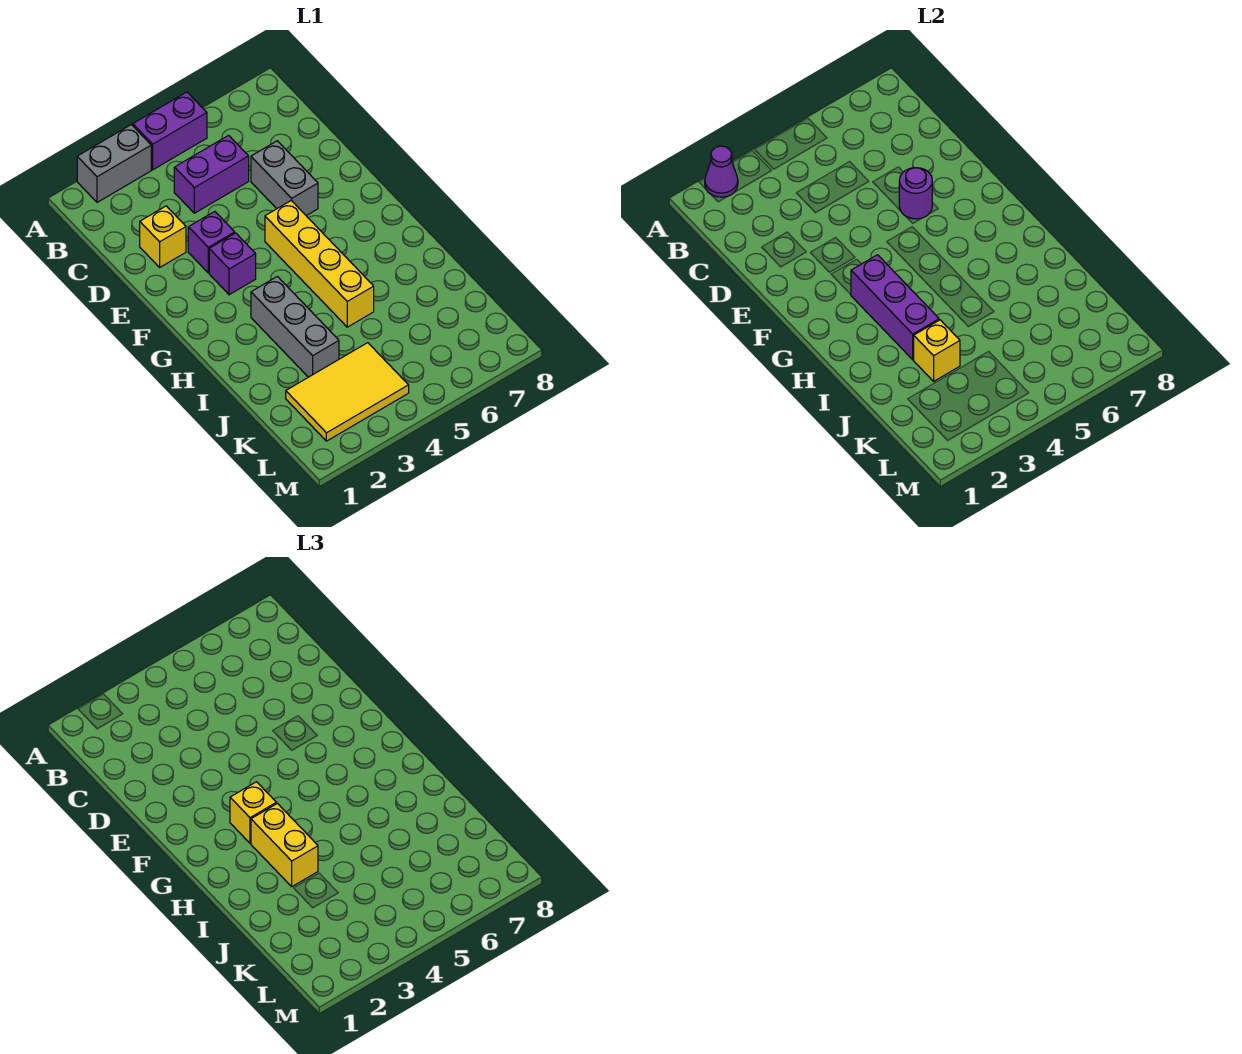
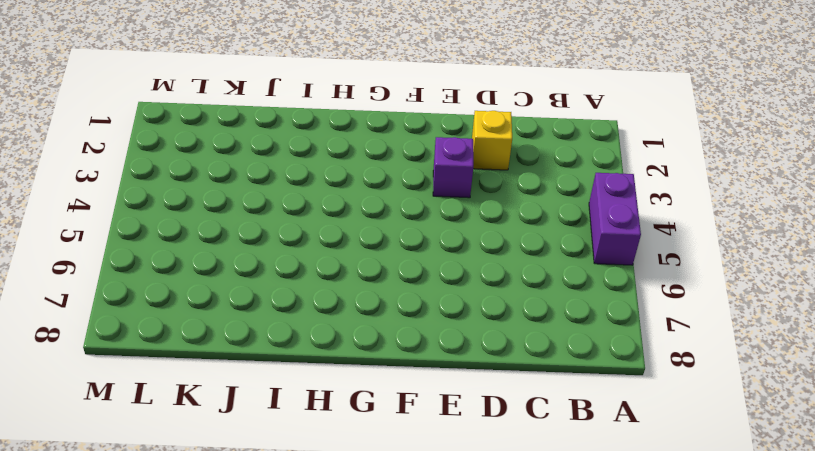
none -> grey brick A2:A3 level 1
none -> purple brick C4:C5 level 1
none -> grey brick D6:E6 level 1

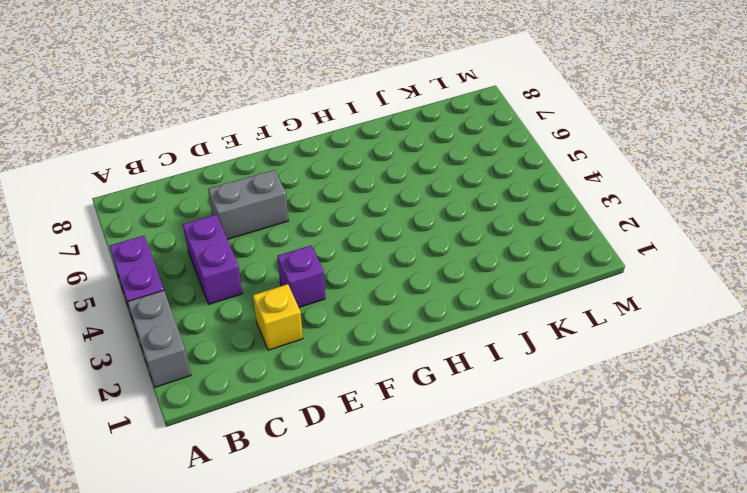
none -> purple brick F3 level 1
none -> yellow brick F5:I5 level 1
none -> grey brick H3:J3 level 1

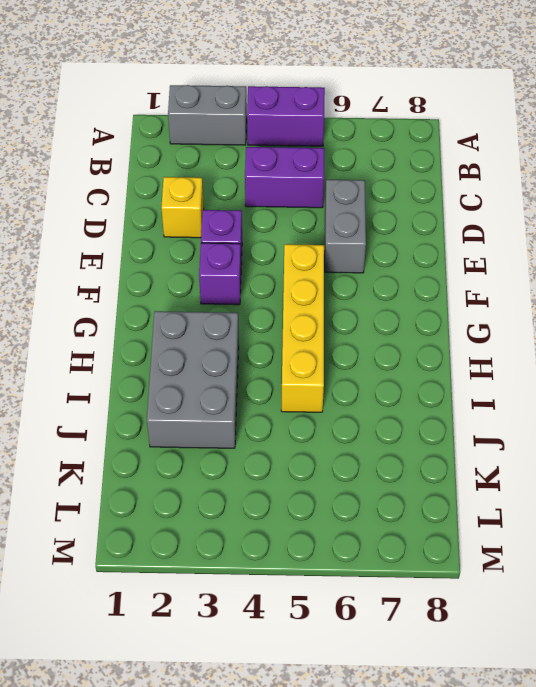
grey brick H2:J3 level 1 -> grey brick H3:J3 level 1
none -> yellow tile K2:L4 level 1
none -> purple cone A2 level 2
none -> purple round brick E6 level 2

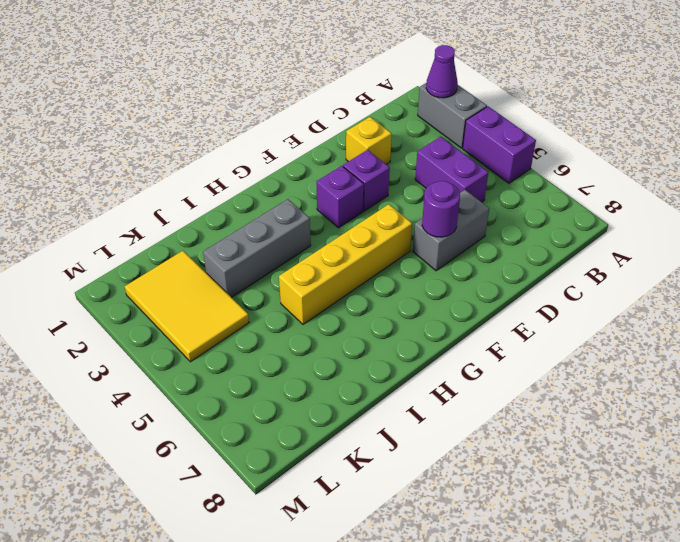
none -> purple brick G3:I3 level 2
none -> yellow brick J3 level 2
none -> yellow brick G3 level 3

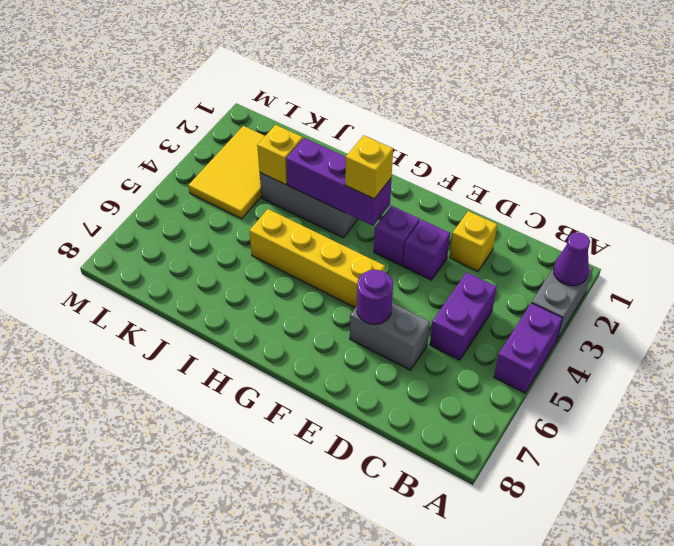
none -> yellow brick H3:I3 level 3

